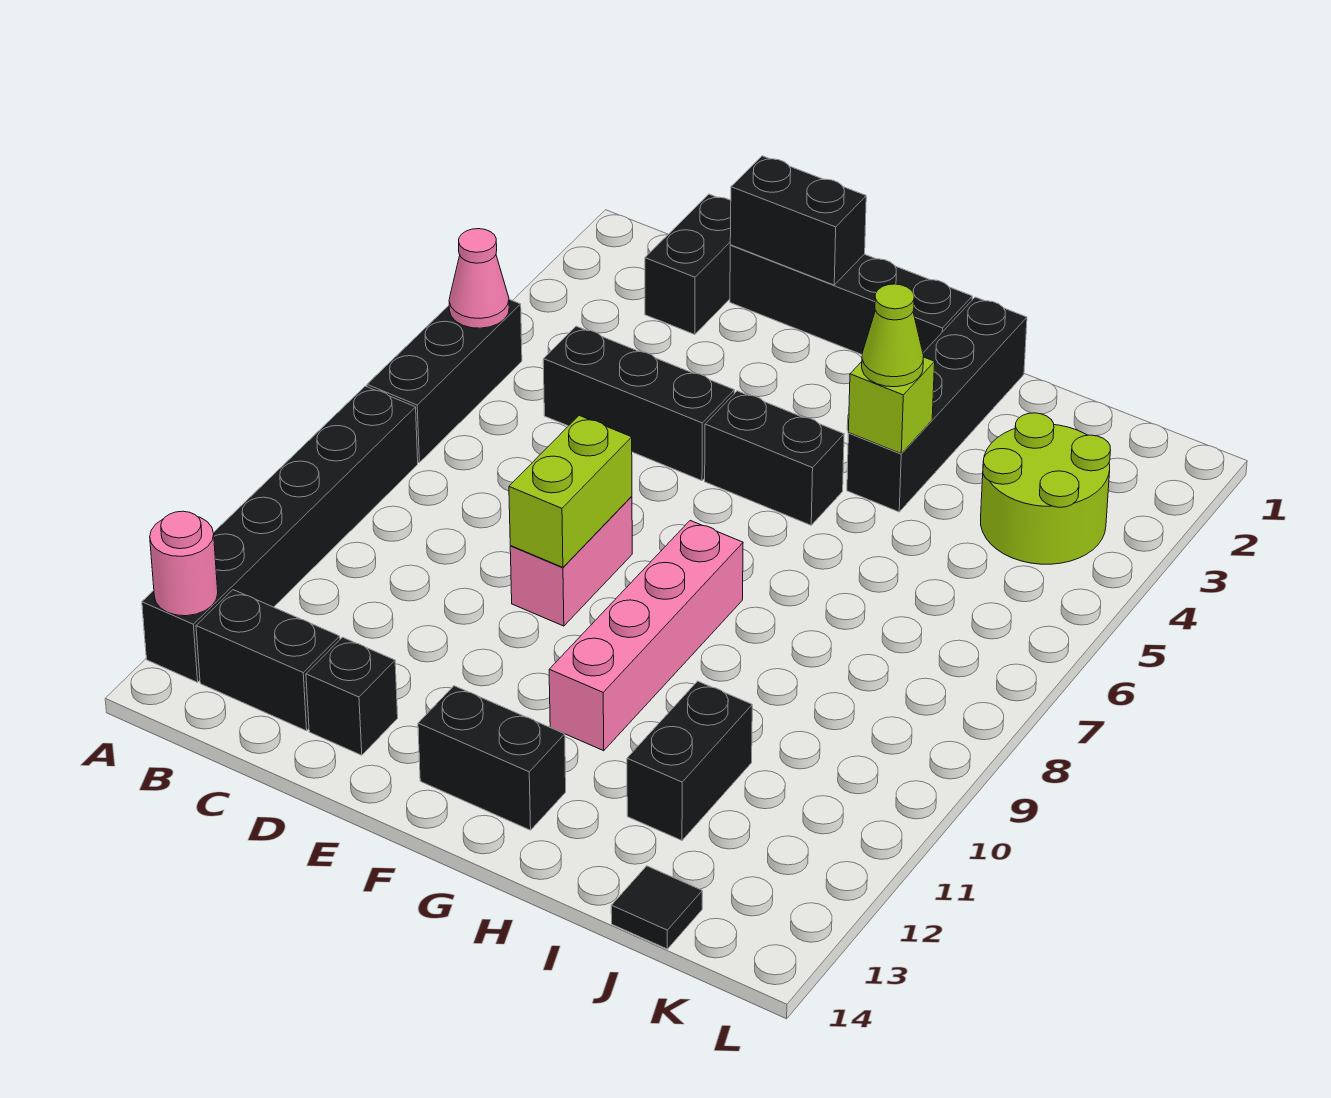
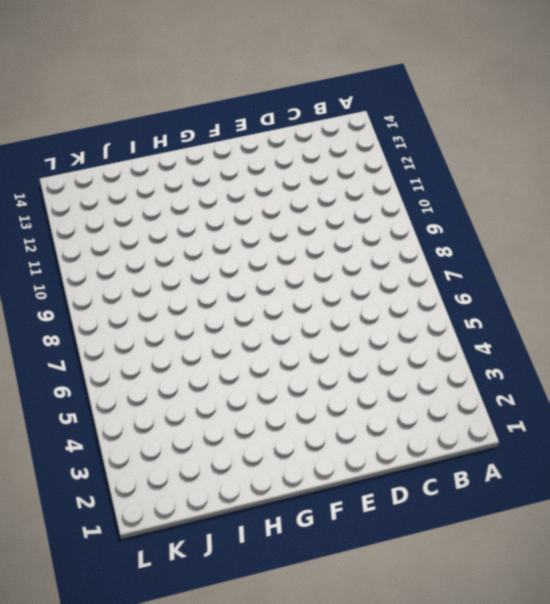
none -> black brick A5:A7 level 1
none -> black brick A8:A13 level 1
none -> black brick B13:C13 level 1

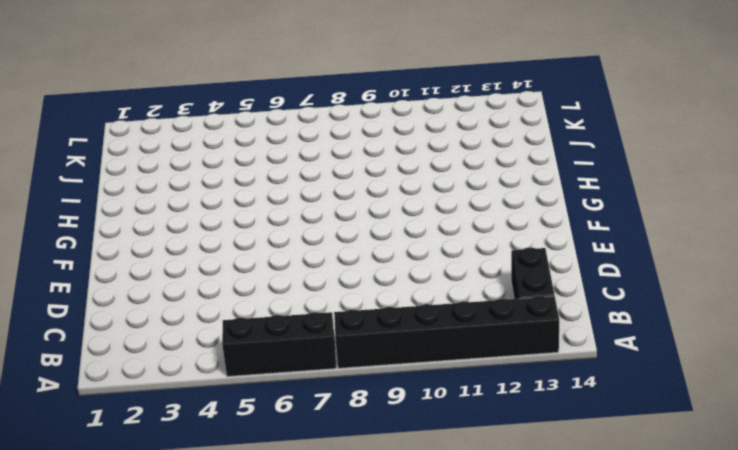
none -> black brick C1:C2 level 1
none -> black brick C5:E5 level 1
none -> black brick D1:G1 level 1

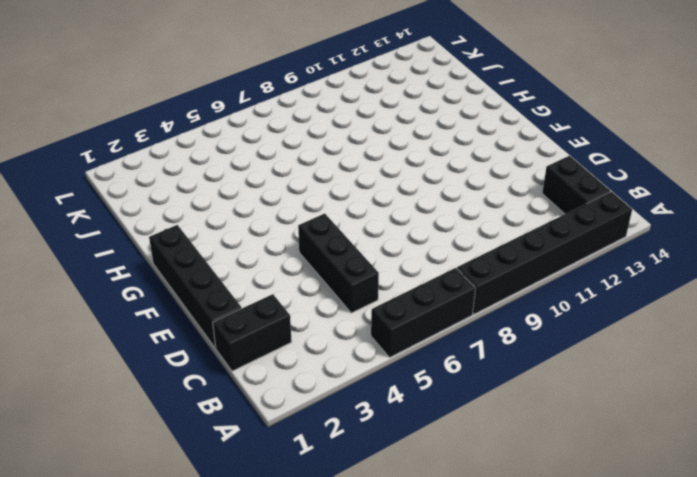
none -> black brick D13 level 1
none -> pink brick E8:E9 level 1
none -> black brick F5:G5 level 1

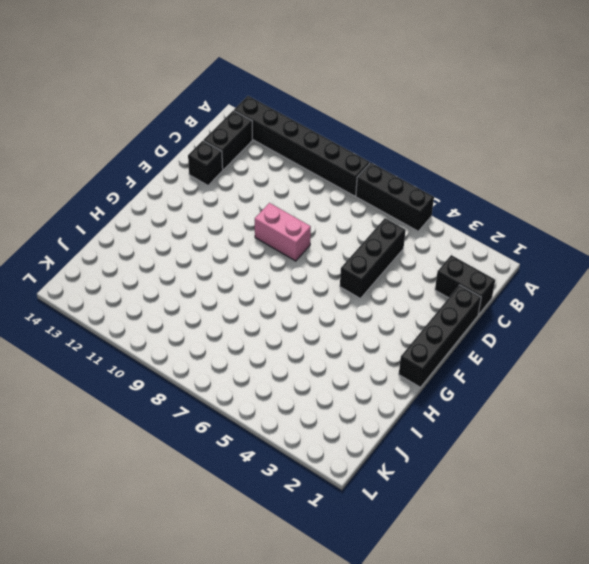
none -> black brick F5:G5 level 1
none -> black brick F13:G13 level 1
none -> pink brick G8:G11 level 1

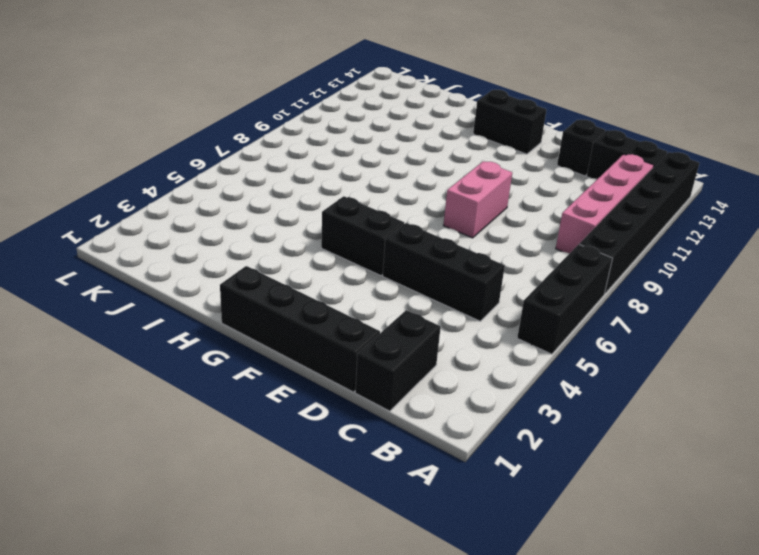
pink brick B9:B12 level 1 -> pink brick G8:G11 level 1
none -> black brick H1:H4 level 1
none -> black brick I11:I12 level 1
none -> lime round brick J3:K4 level 1

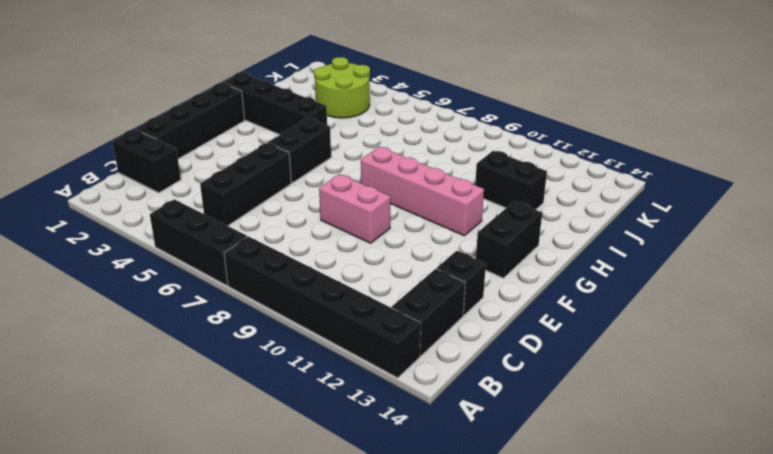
none -> black tile J14 level 1
none -> pink cone A5 level 2
none -> pink round brick A13 level 2

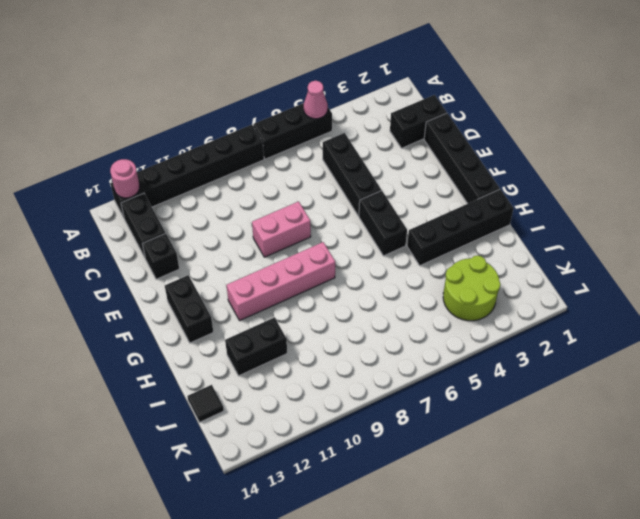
none -> black brick D1:E1 level 2
none -> lime brick E8:E9 level 2
none -> lime brick H4 level 2

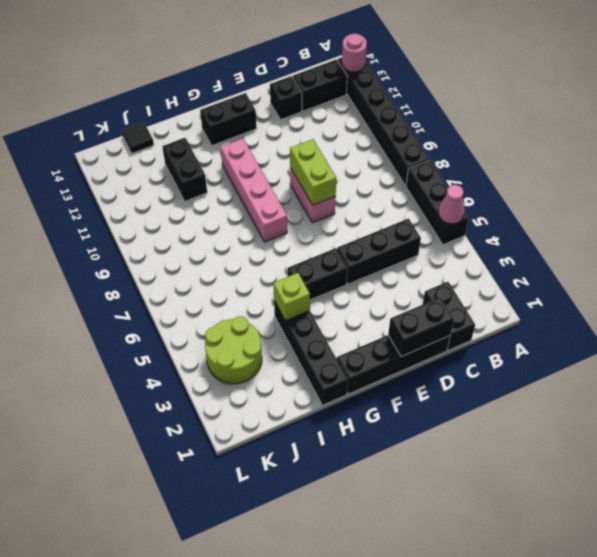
none -> lime cone H4 level 3

